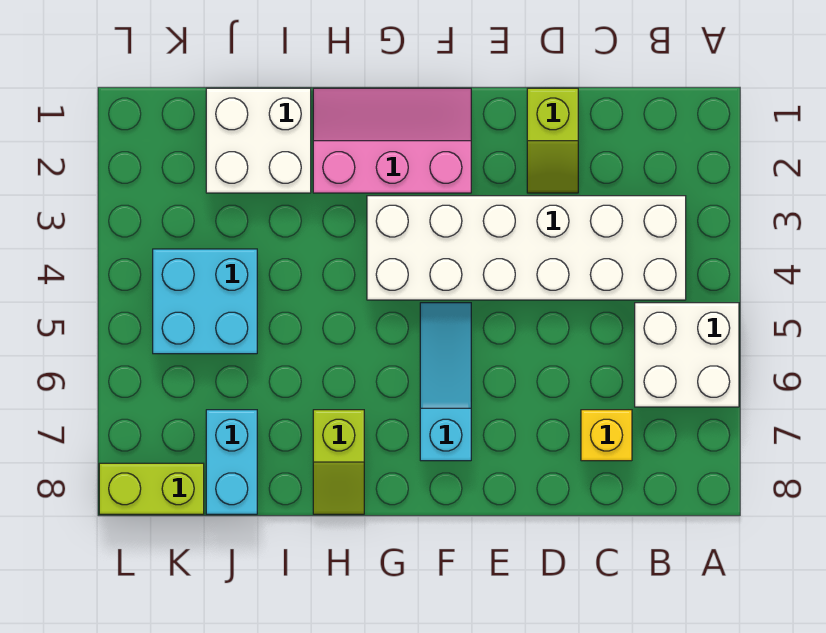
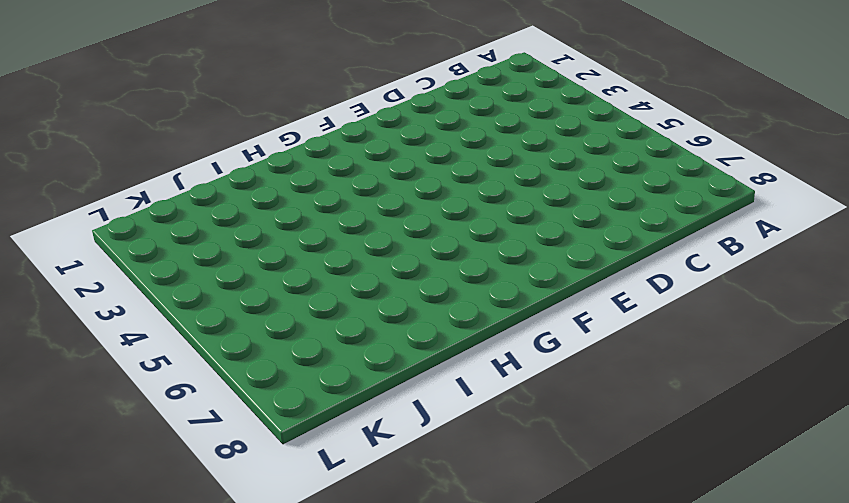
none -> white brick A5:B6 level 1
none -> white brick B3:G4 level 1

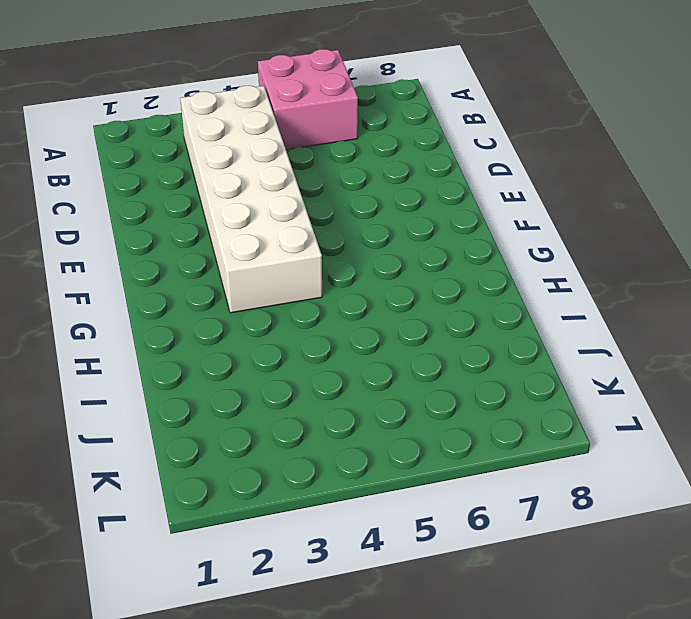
pink brick A5:B6 level 1 -> white brick A5:B6 level 1
none -> yellow brick C7 level 1
none -> lime slope D1:D2 level 1 top 1

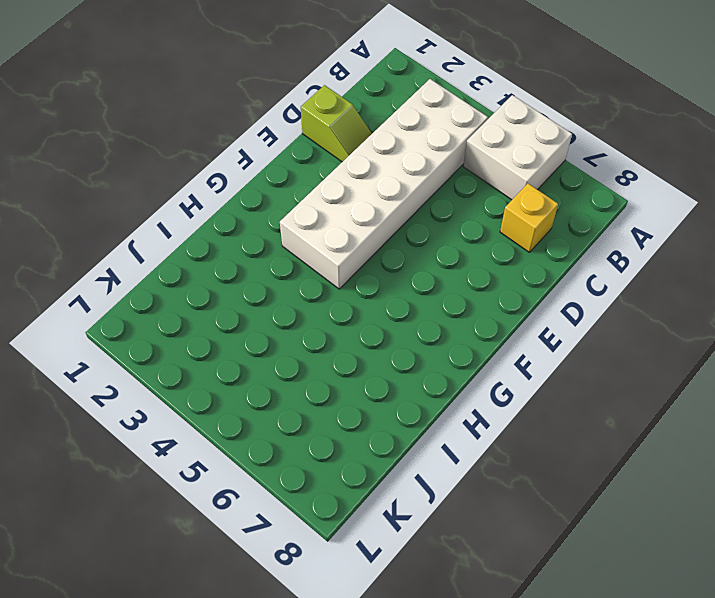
none -> pink slope F1:H2 level 1 top 2
none -> cyan slope F5:F7 level 1 top 7

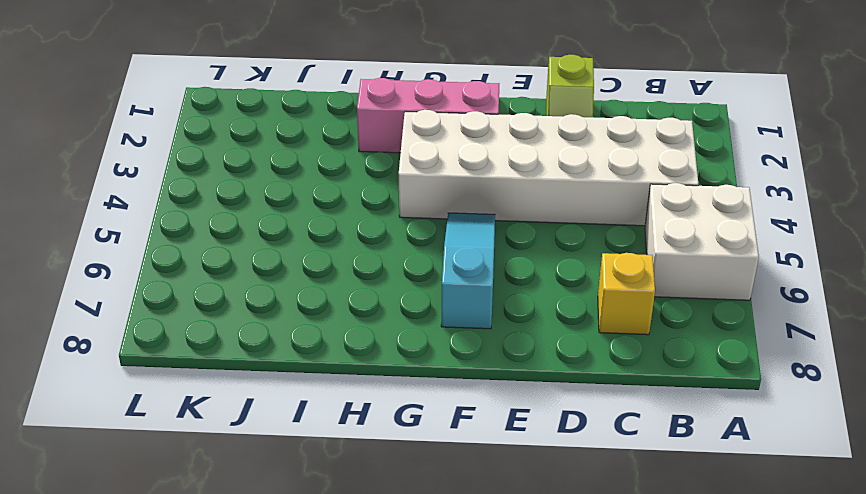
none -> lime slope H7:H8 level 1 top 7
none -> white brick I1:J2 level 1

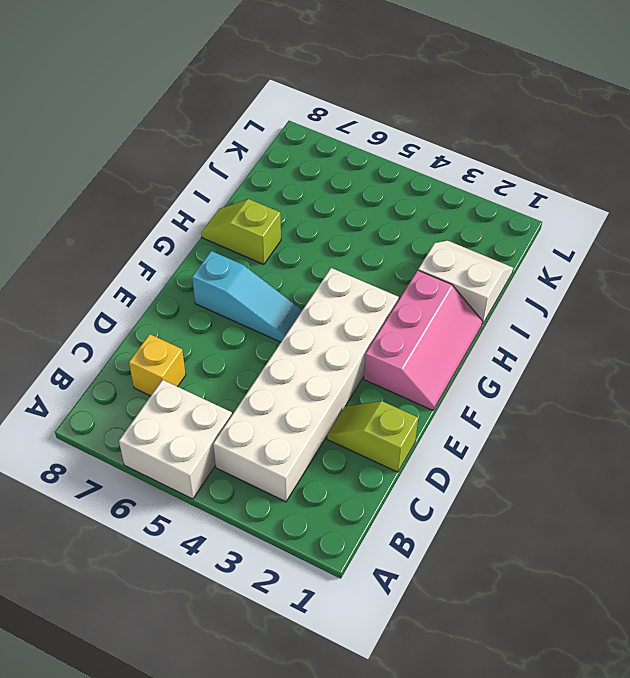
white slope I1:J2 level 1 top I -> white brick I1:J2 level 1
none -> cyan brick J4:K5 level 1
none -> cyan brick J7:J8 level 1

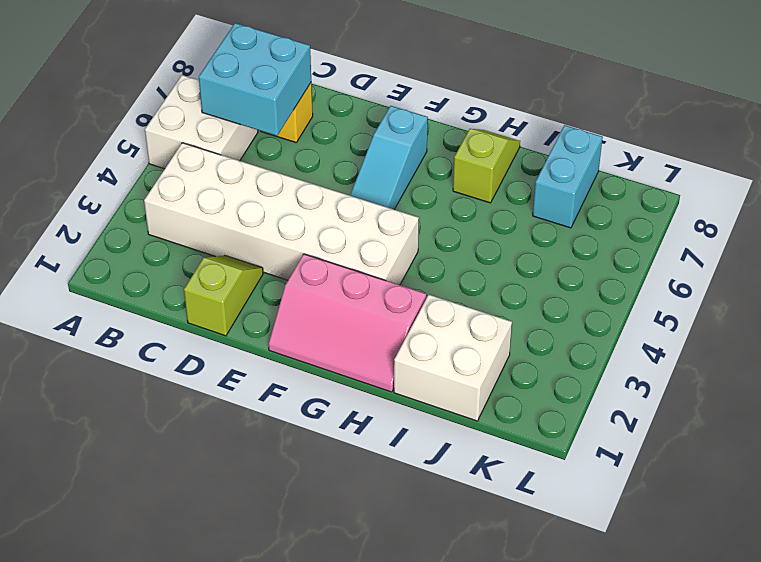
cyan brick B6:C7 level 2 -> cyan brick J4:K5 level 1
none -> lime brick K8:L8 level 1

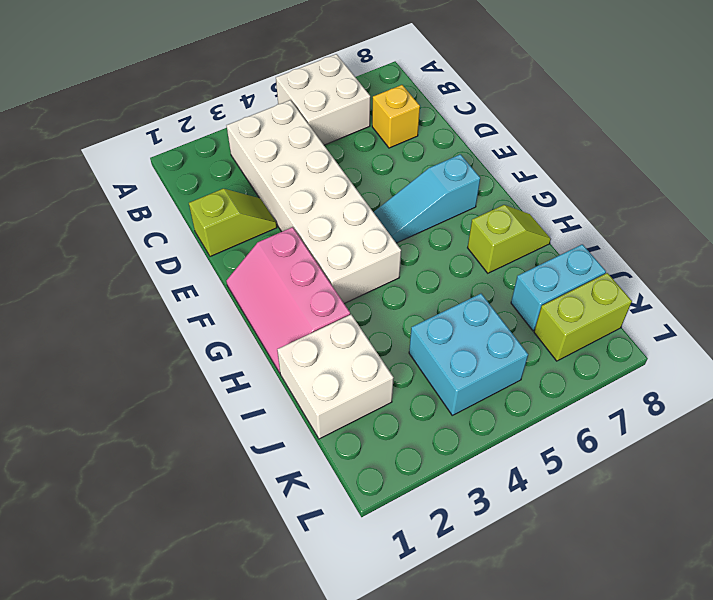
lime brick K7:K8 level 1 -> lime brick K8:L8 level 1

